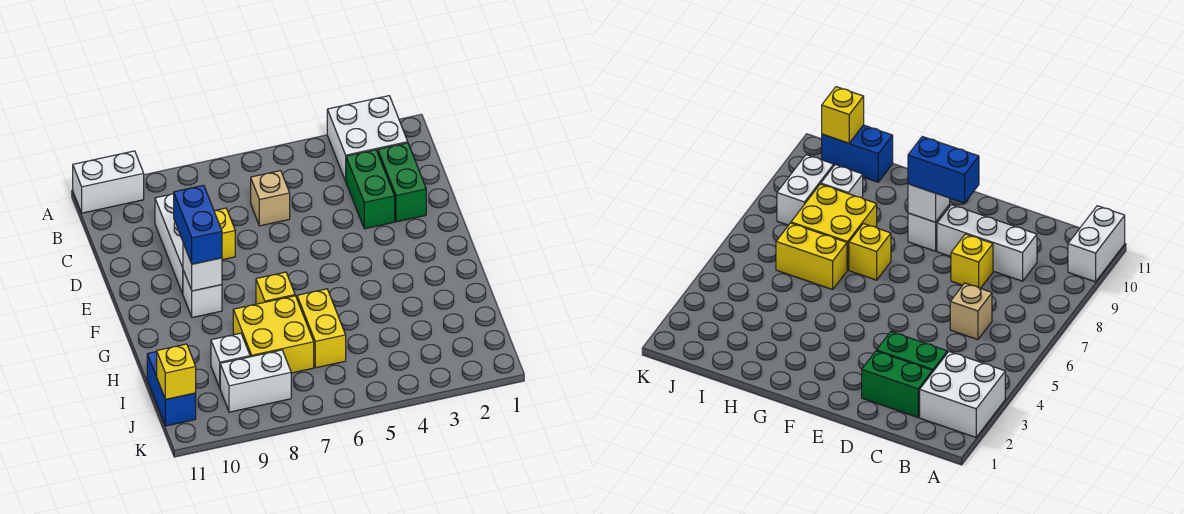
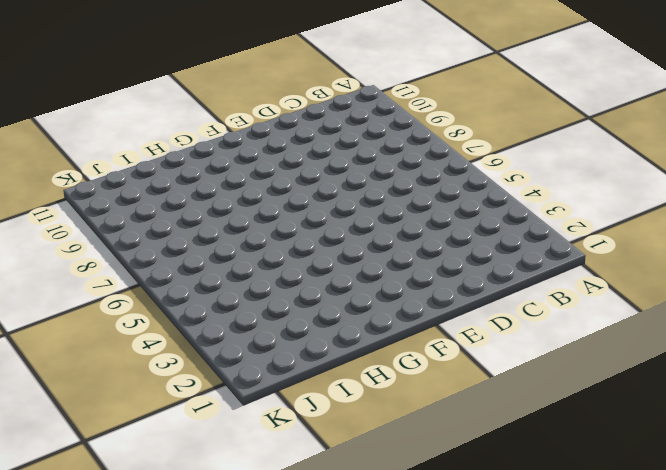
none -> white brick A2:B3 level 1
none -> white brick A10:A11 level 1
none -> green brick C2:D2 level 1

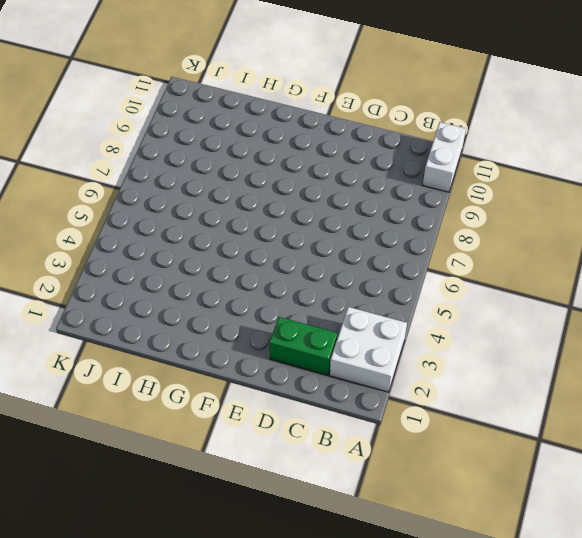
none -> green brick C3:D3 level 1
none -> tan brick C6 level 1
none -> white brick C9:E9 level 1

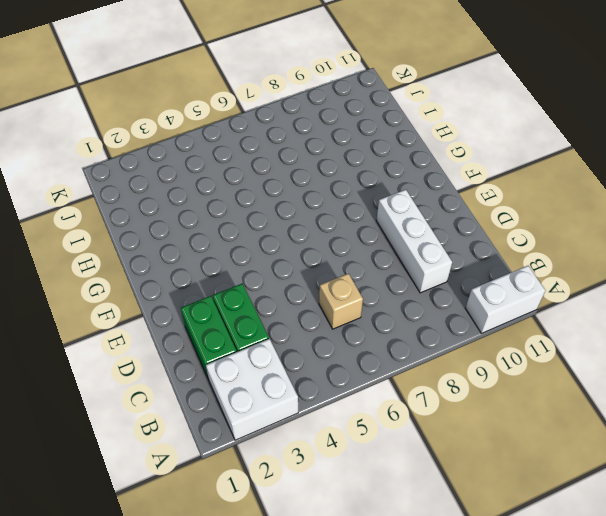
none -> yellow brick D8 level 1
none -> white brick F9 level 1
none -> yellow brick G7 level 1

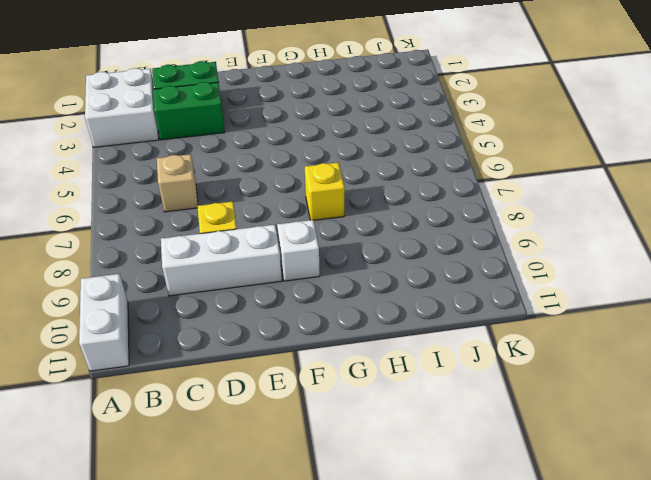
none -> yellow brick H6:I6 level 1
none -> yellow brick H7:I8 level 1
none -> white brick I9 level 1

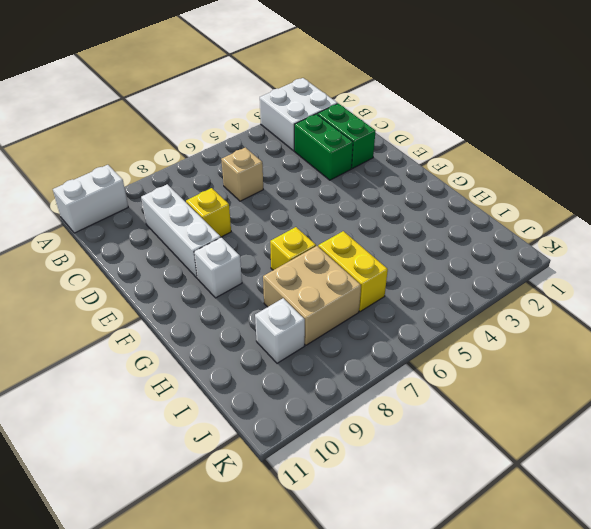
tan brick H7:I8 level 1 -> yellow brick H7:I8 level 1
none -> blue brick I11:J11 level 1
none -> white brick J8:J9 level 1
none -> white brick F9 level 2

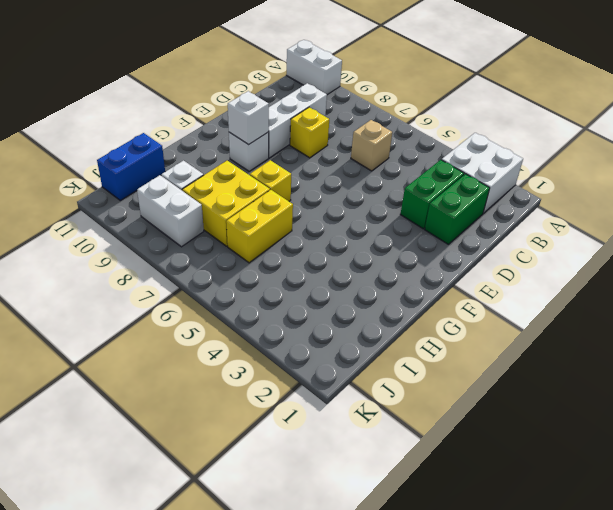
none -> yellow brick J11 level 2
none -> blue brick E9:F9 level 3

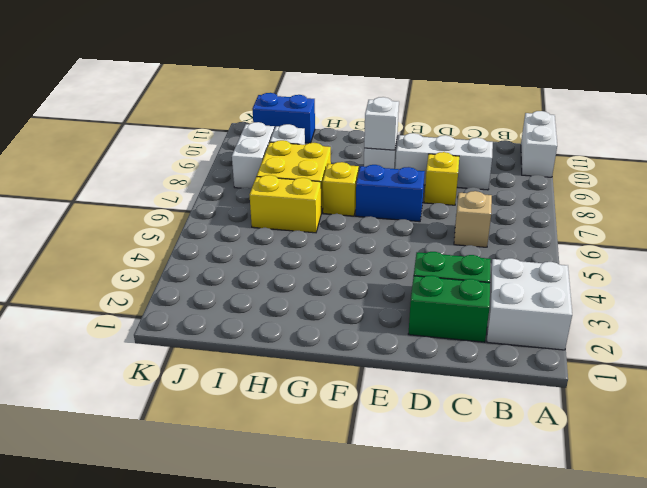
blue brick E7:F7 level 1 -> blue brick E9:F9 level 3
none -> yellow brick J11 level 2

